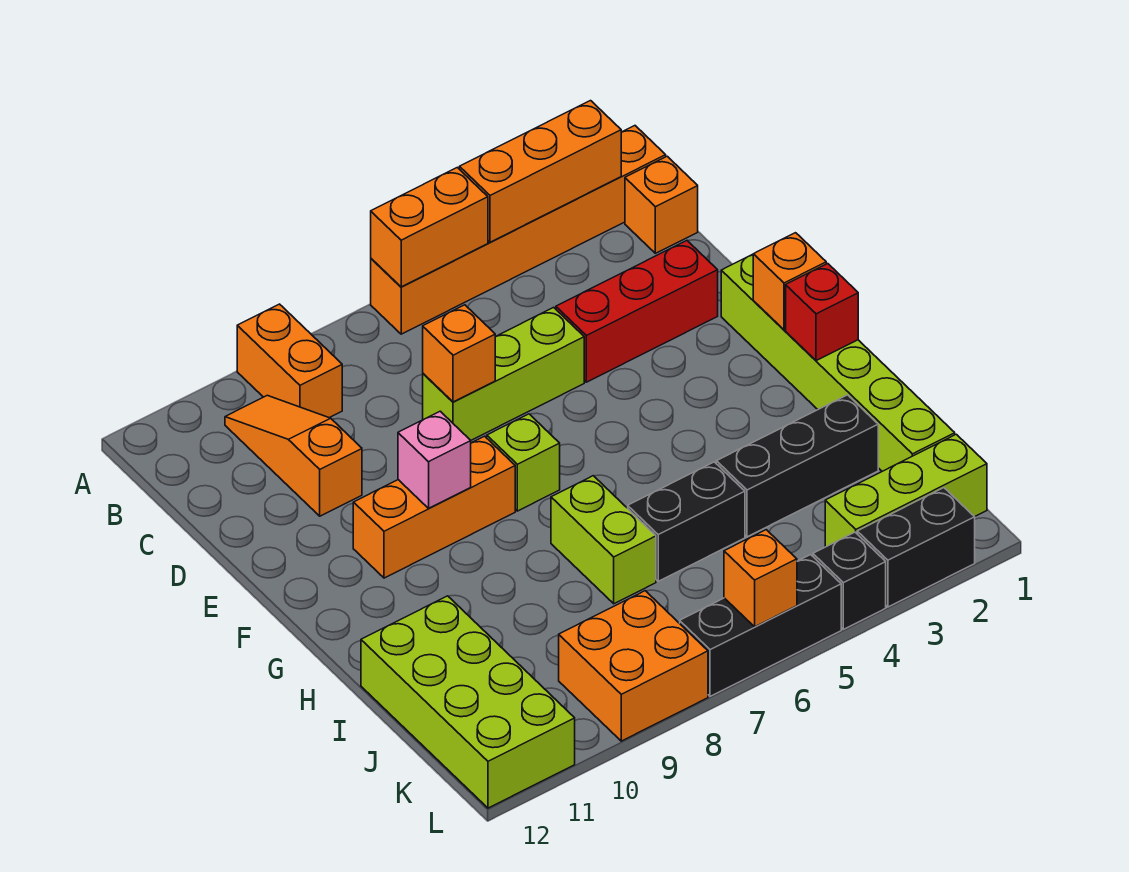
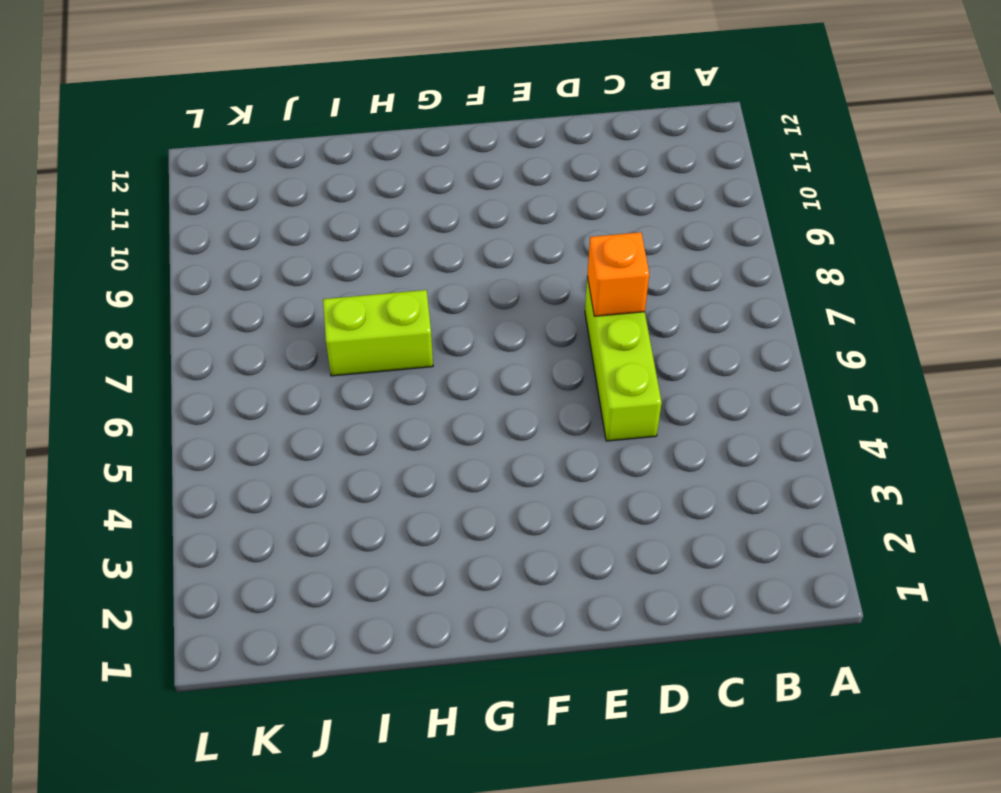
none -> orange brick A1:A6 level 1
none -> orange brick A9:B9 level 1
none -> orange brick B1 level 1

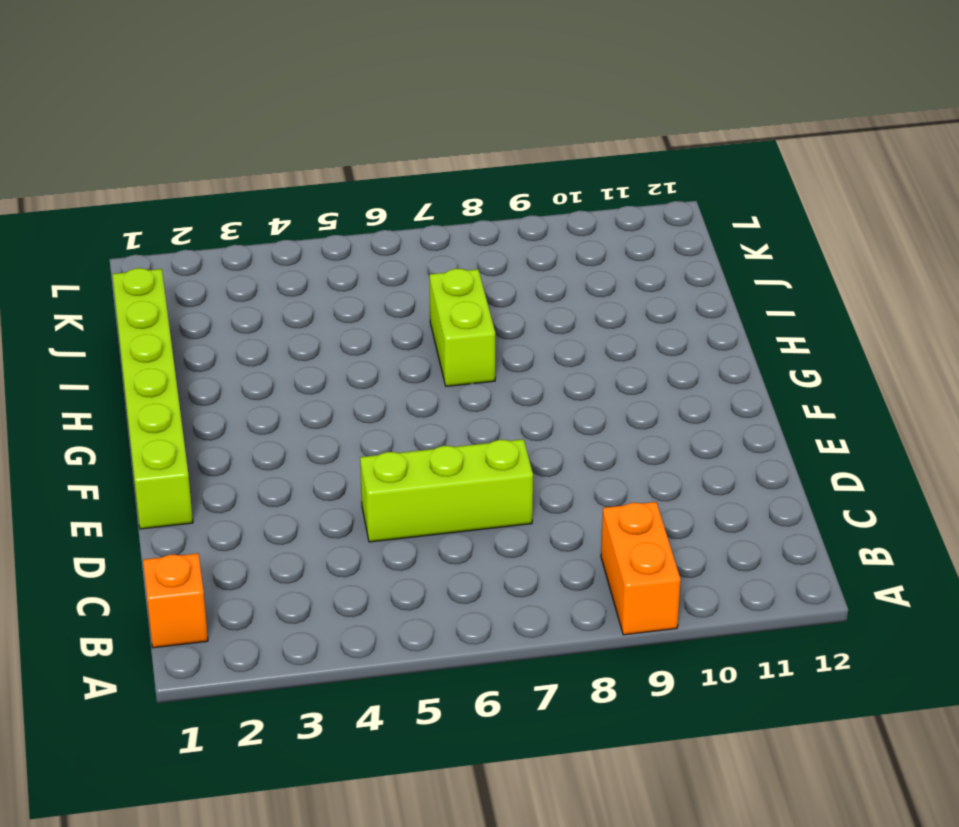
none -> orange brick A1:A6 level 1
none -> orange slope B10:D10 level 1 top D
none -> red brick D2:D4 level 1

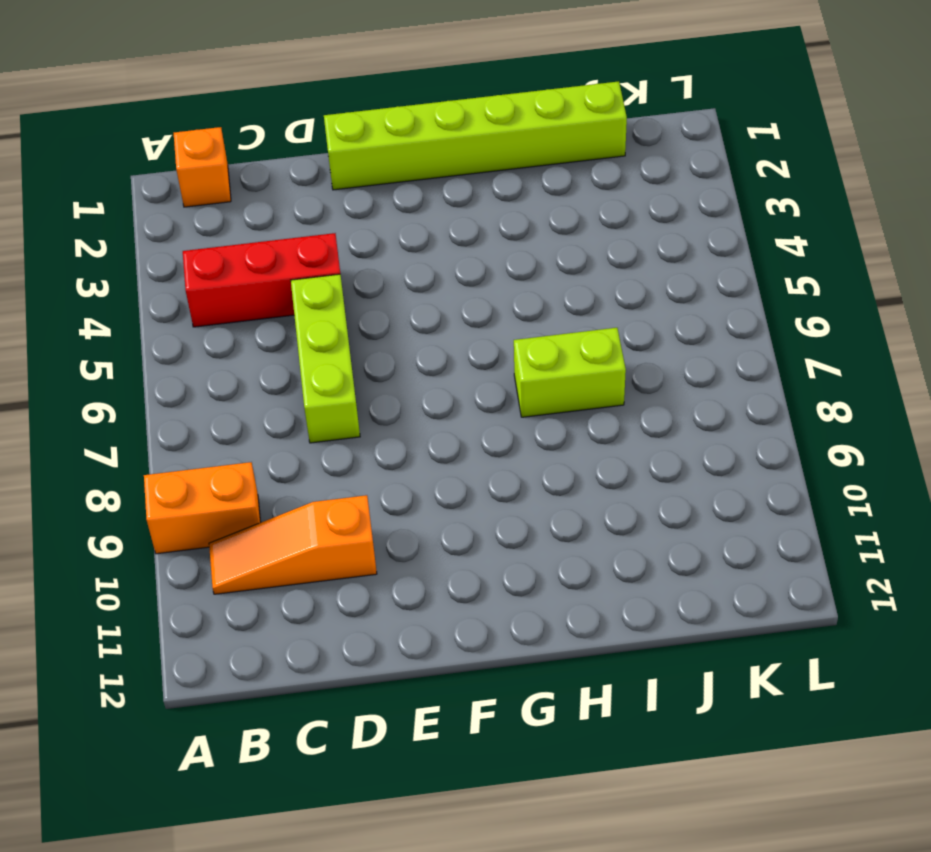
red brick B4:D4 level 1 -> red brick D2:D4 level 1
none -> orange brick A1:A6 level 1
none -> lime brick F7 level 1
none -> orange brick F8:F10 level 1

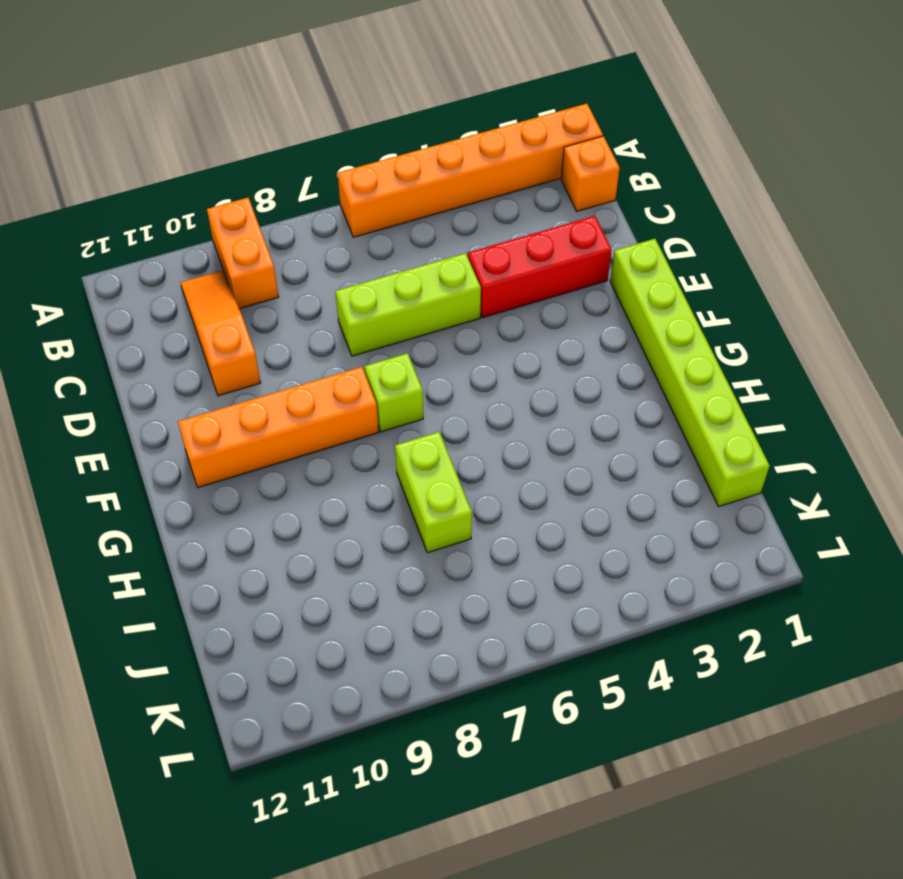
orange brick F8:F11 level 1 -> orange brick F8:F10 level 1
none -> black brick I2:I4 level 1
none -> black brick I5:I6 level 1
none -> lime brick I11:L12 level 1

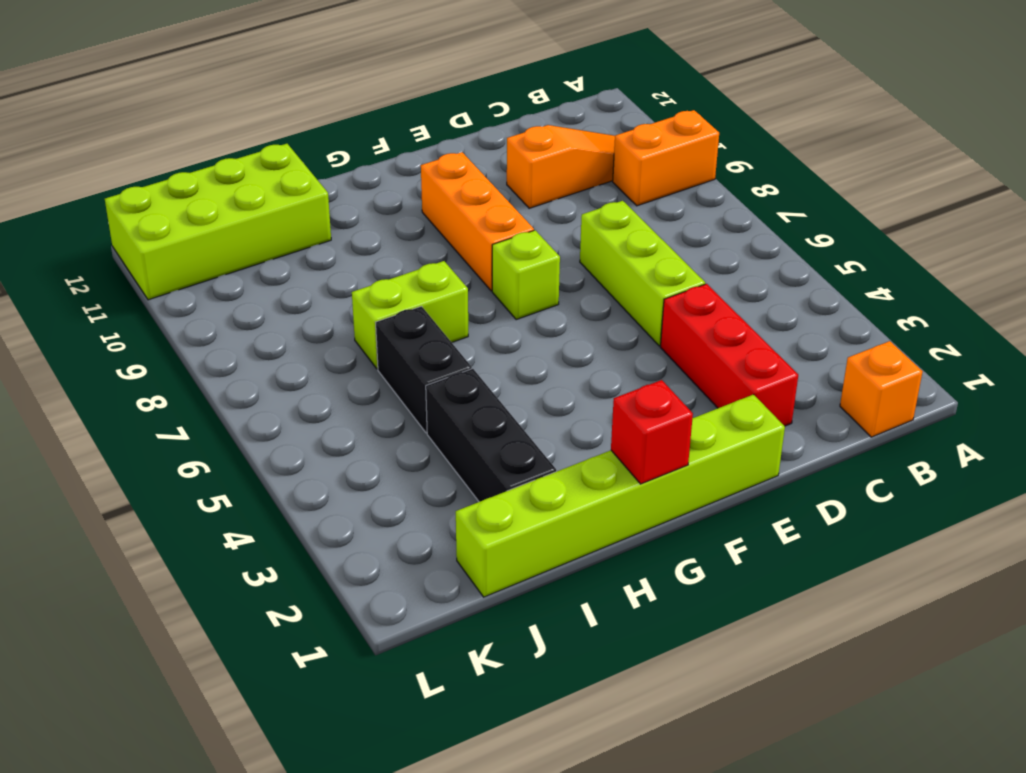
none -> orange brick A1:A6 level 1
none -> lime brick K1:K3 level 1
none -> orange brick K8:L9 level 1

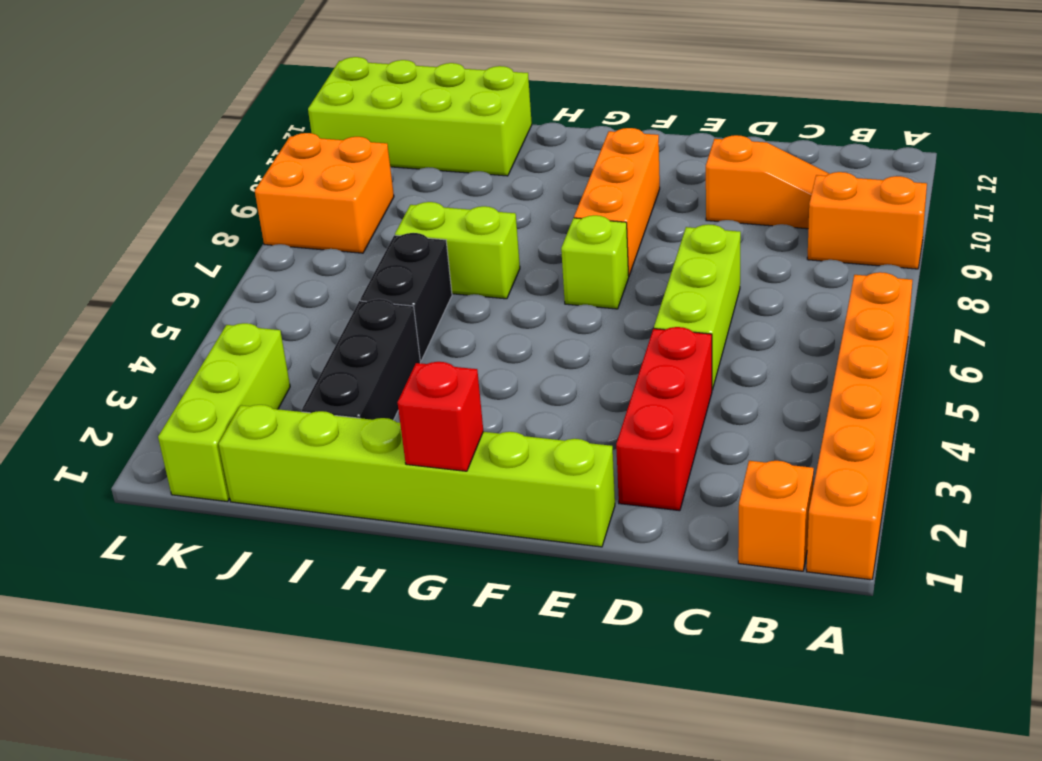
none -> black brick L2:L3 level 1
none -> black brick L4 level 1
none -> black brick L5:L7 level 1

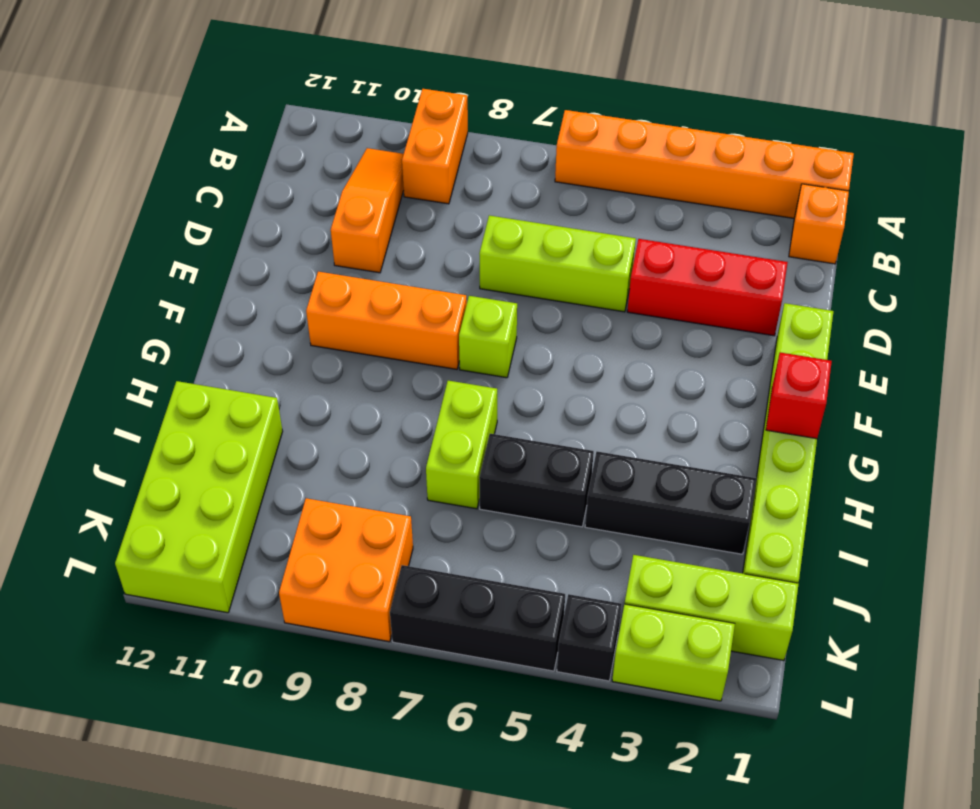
lime brick L2:L3 level 1 -> black brick L2:L3 level 1
none -> orange brick A2:A4 level 2
none -> orange brick A5:A6 level 2
none -> orange brick D7 level 2

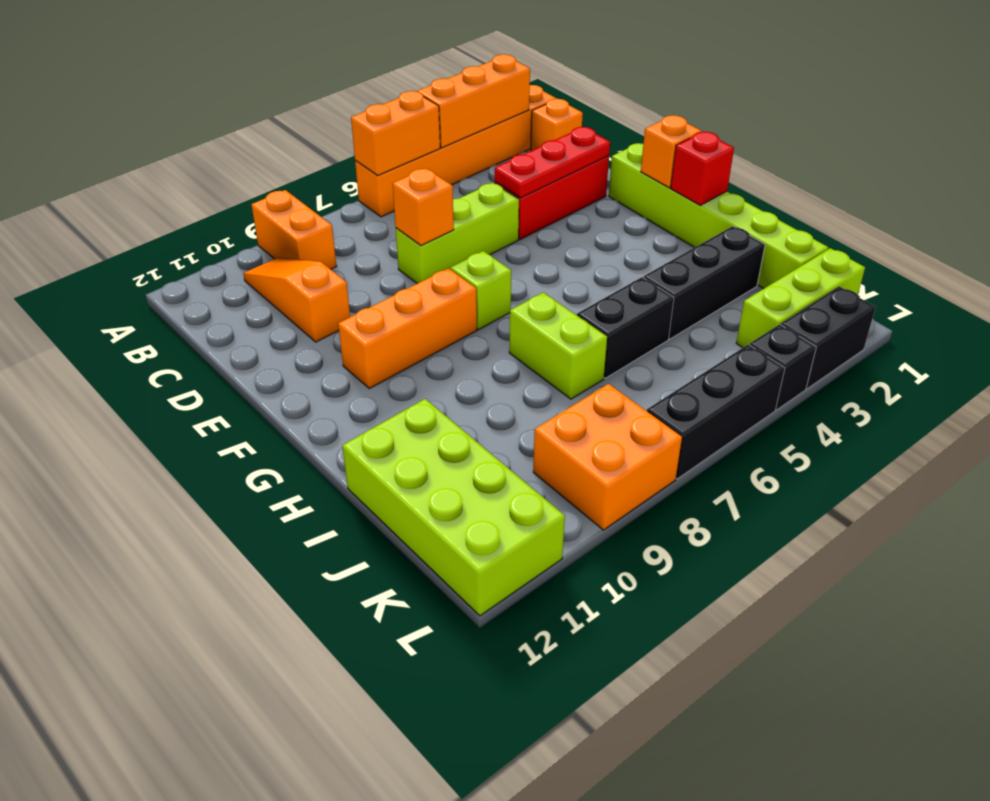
red plate D2:D4 level 2 -> none
none -> pink brick F9 level 2
none -> orange brick L6 level 2

